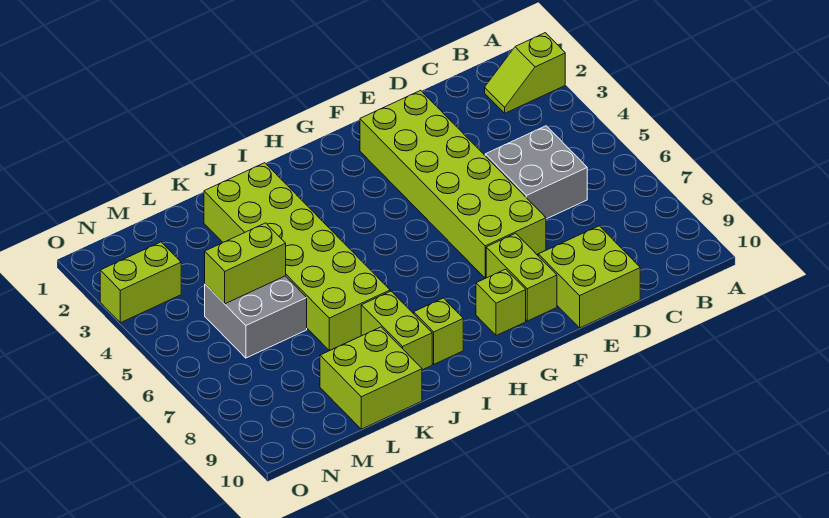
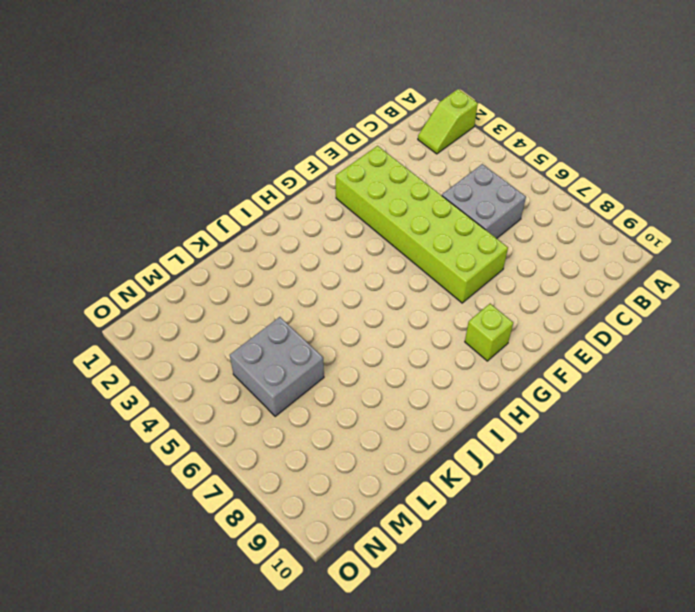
none -> lime brick D9:E10 level 1
none -> lime brick F8:F9 level 1
none -> lime brick I9 level 1

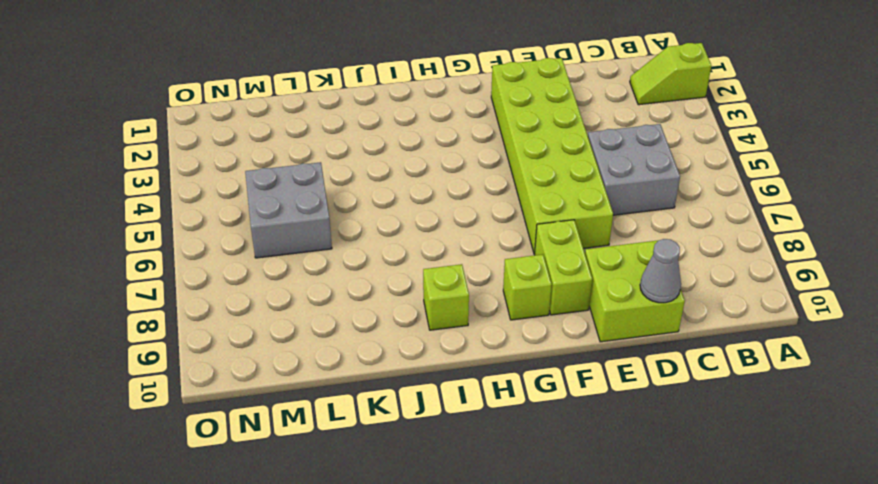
grey cone D10 level 2 -> none
none -> lime brick J2:K7 level 1
none -> lime brick J8:J9 level 1
none -> lime brick K9:L10 level 1

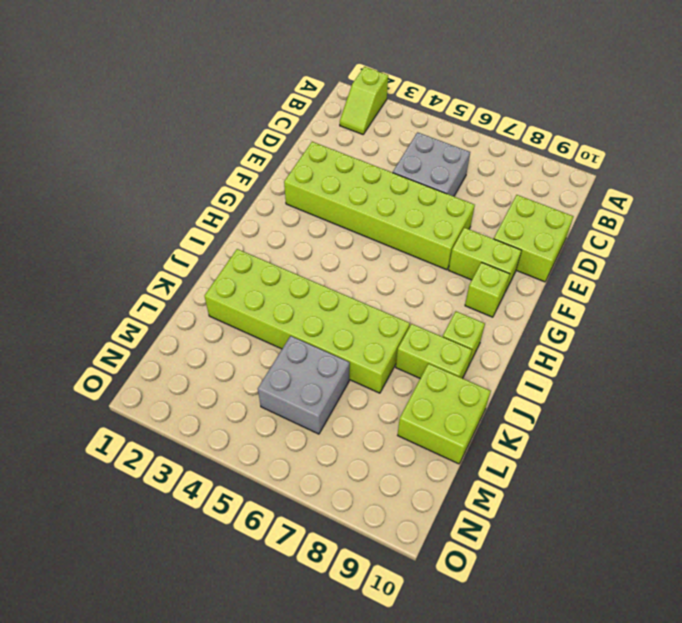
none -> lime brick N3:O3 level 1
none -> lime brick L5:M5 level 2

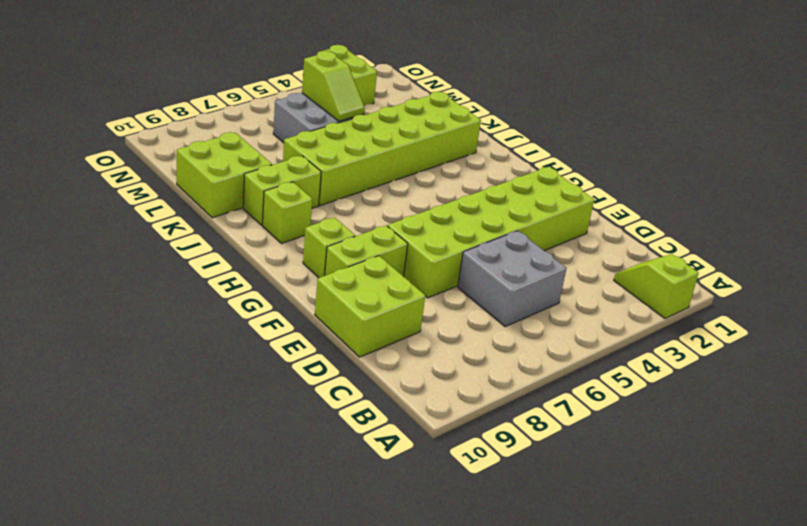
lime slope L5:M5 level 2 top M -> lime brick L5:M5 level 2

